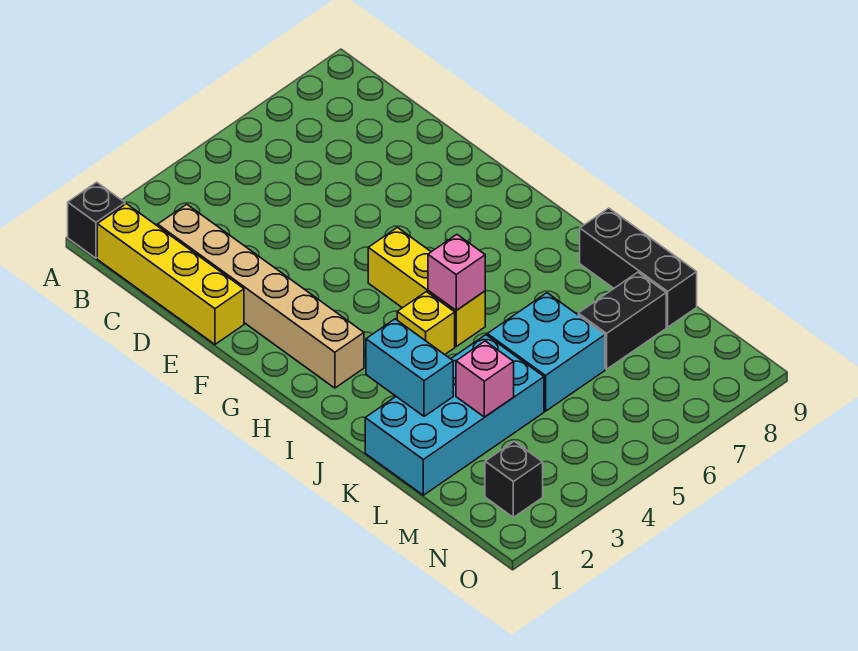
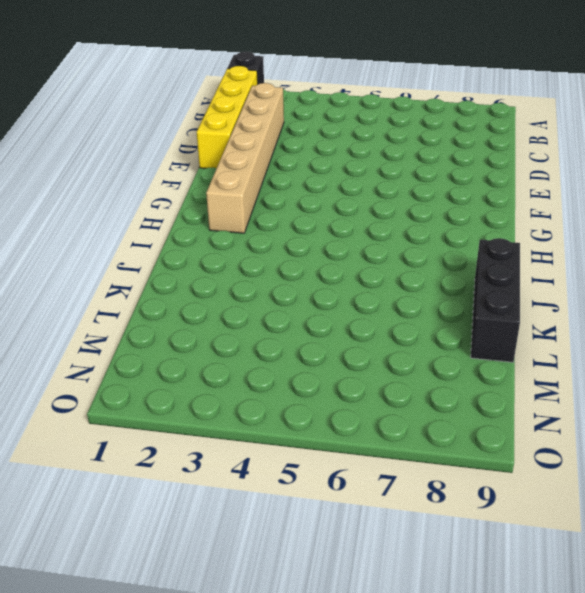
none -> yellow brick G5:I5 level 1
none -> yellow brick I4 level 1
none -> cyan brick K1:L4 level 1

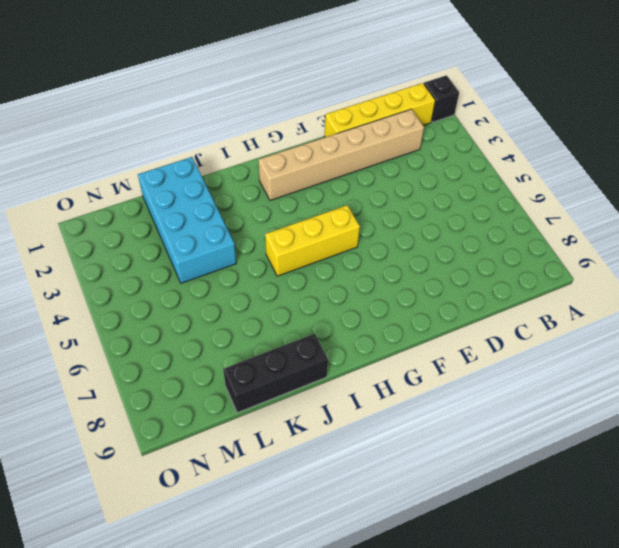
none -> yellow brick I4 level 1
none -> cyan brick K5:L6 level 1
none -> black brick L7:L8 level 1

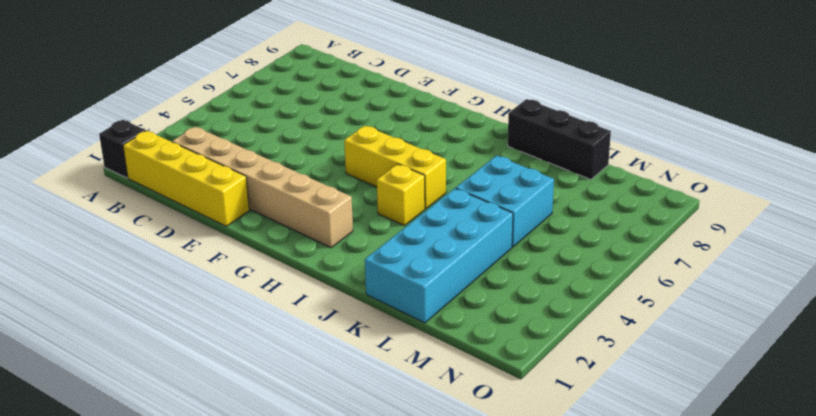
none -> black brick L7:L8 level 1
none -> black brick N2 level 1
none -> pink brick I5 level 2

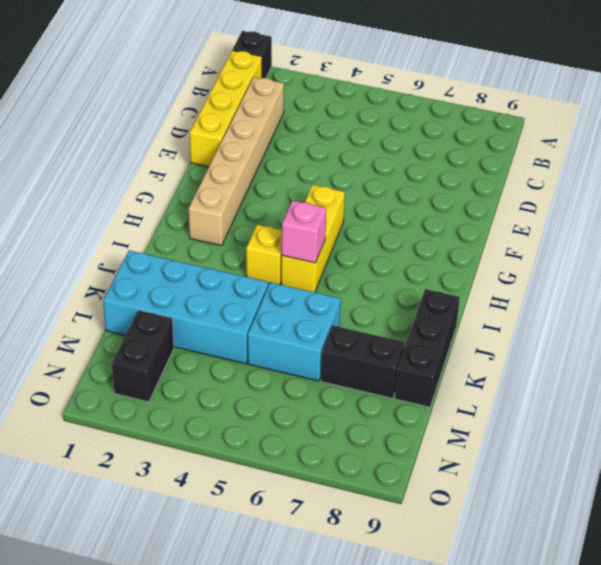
black brick M2:N2 level 1 -> black brick N2 level 1
none -> cyan brick J2:K2 level 2
none -> pink brick L3 level 2

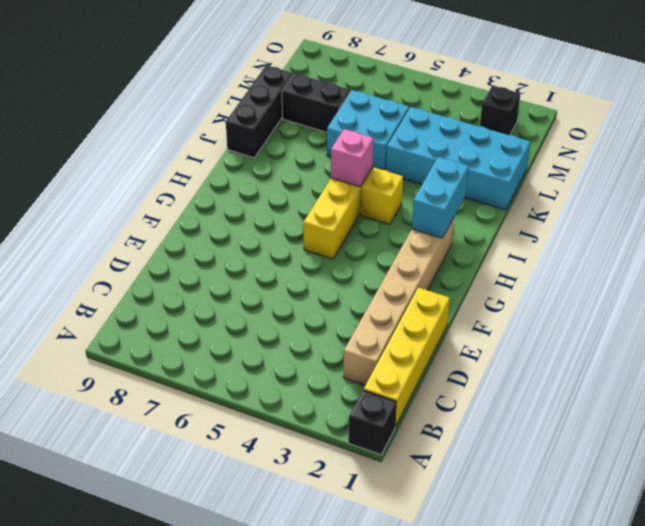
cyan brick H2:I2 level 2 -> cyan brick J2:K2 level 2
none -> pink brick L3 level 2

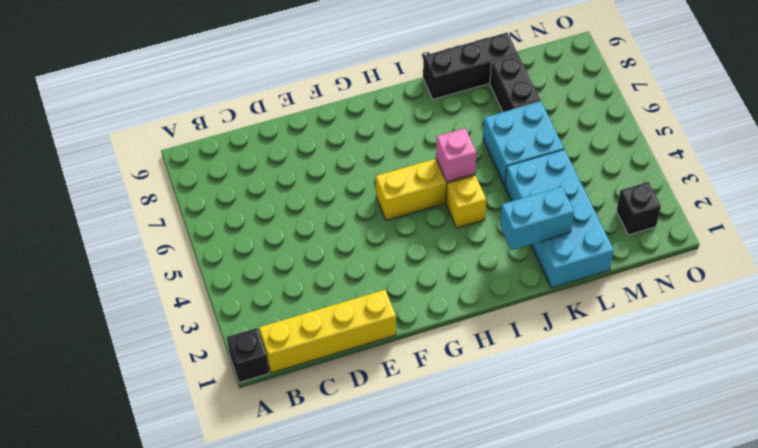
none -> tan brick C2:H2 level 1
none -> pink brick L3 level 2

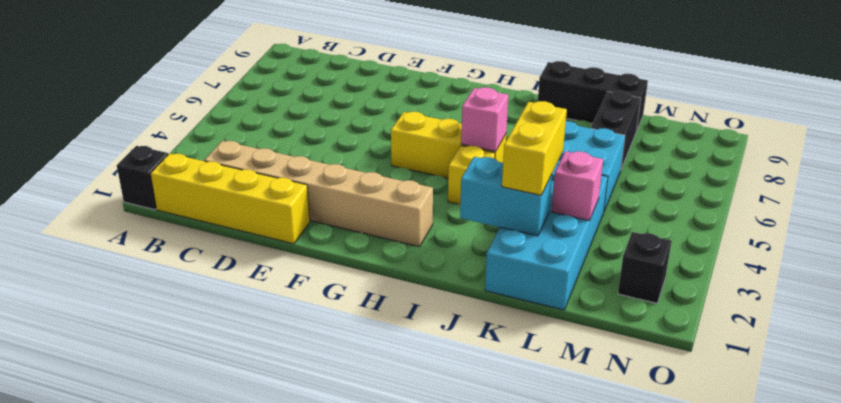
yellow brick K2:K3 level 3 -> none

